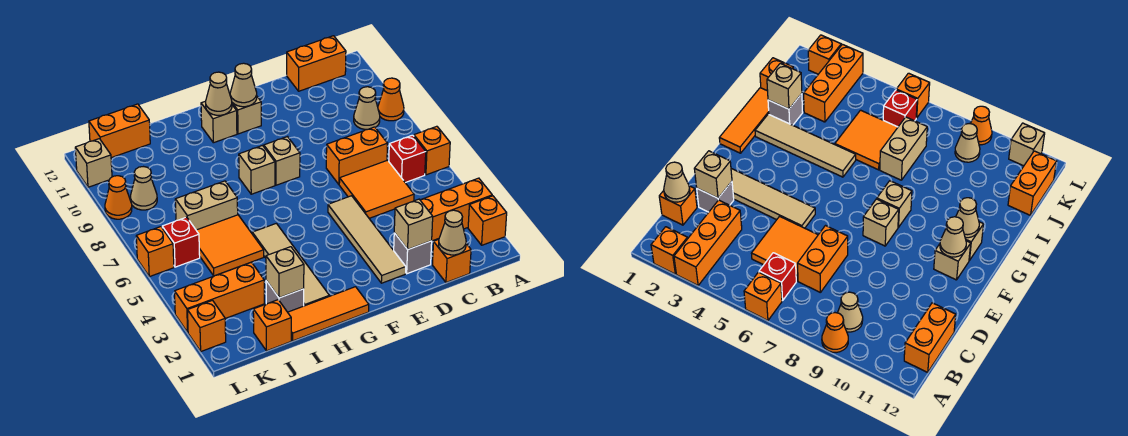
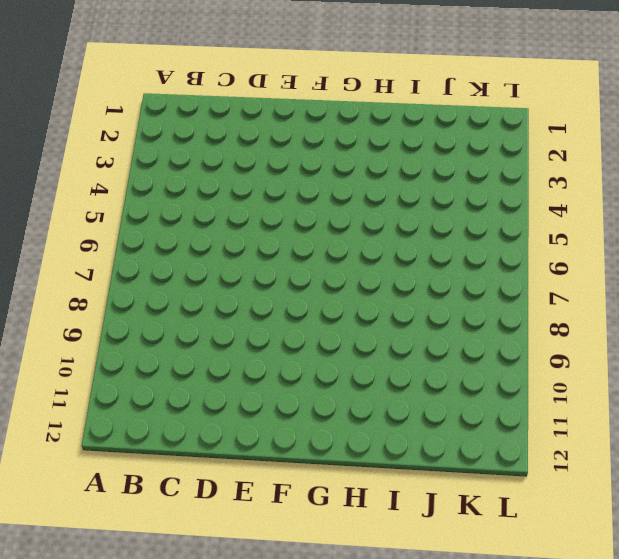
none -> orange brick A2 level 1
none -> orange brick A3:C3 level 1
none -> orange brick A6 level 1
none -> orange cone A9 level 1

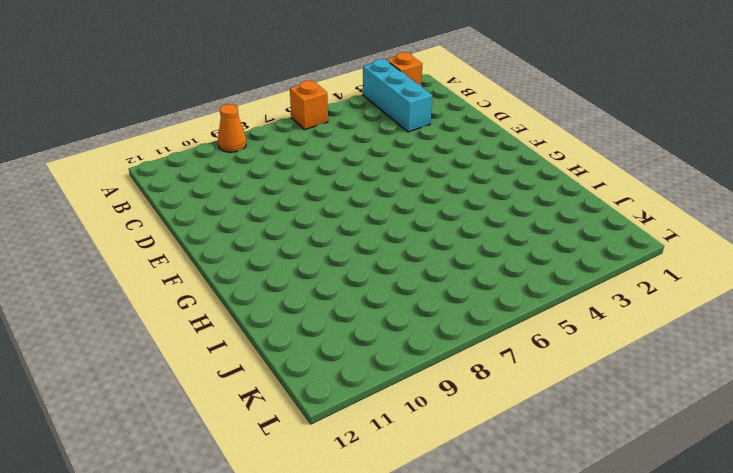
cyan brick A3:C3 level 1 -> orange brick A3:C3 level 1
none -> red brick B6 level 1
none -> tan cone B9 level 1
none -> orange brick B12:C12 level 1
none -> orange brick C1 level 1

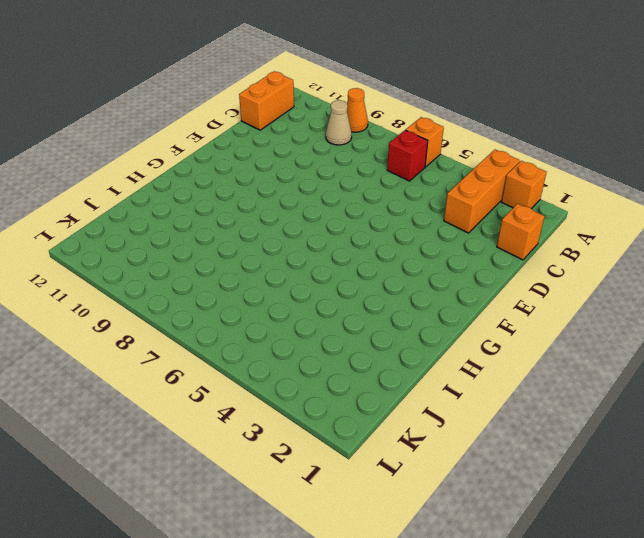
none -> orange tile C5:D6 level 1
none -> orange brick C7:D7 level 1
none -> grey brick D2 level 1
none -> tan tile E2:E5 level 1

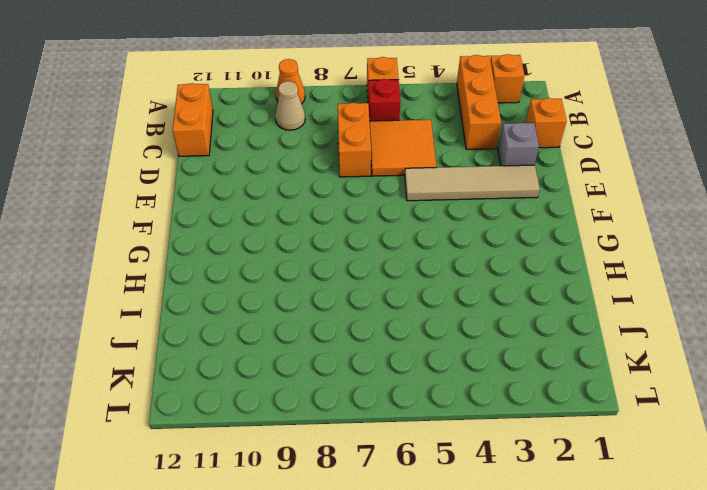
none -> tan brick F8 level 1
none -> tan brick F11 level 1
none -> orange tile G1:I1 level 1
none -> tan brick G8 level 1

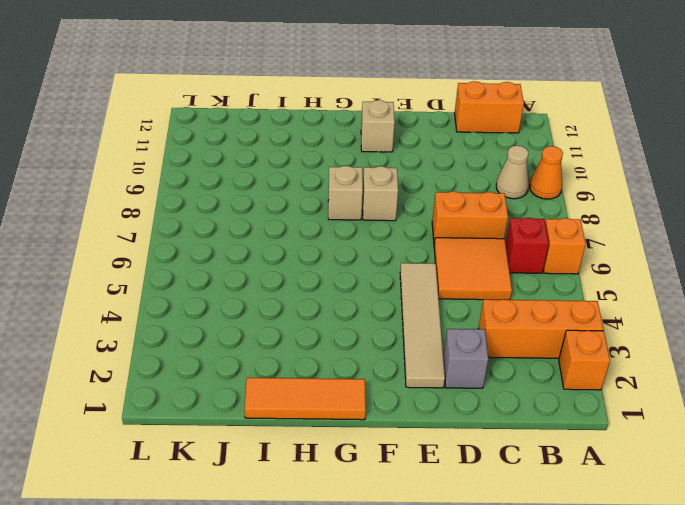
none -> orange brick C1 level 1
none -> tan brick G11 level 1
none -> tan tile H2:H5 level 1
none -> grey brick I2 level 1

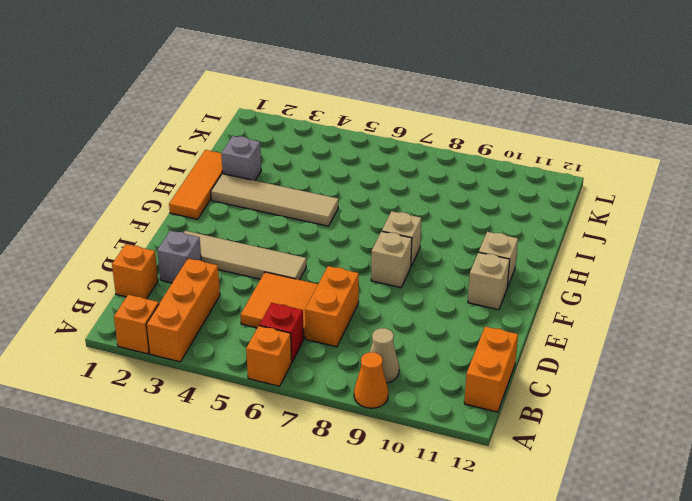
none -> orange tile I5:J6 level 1
none -> tan brick I7:J7 level 1
none -> orange brick J1 level 1
none -> orange brick J3:L3 level 1

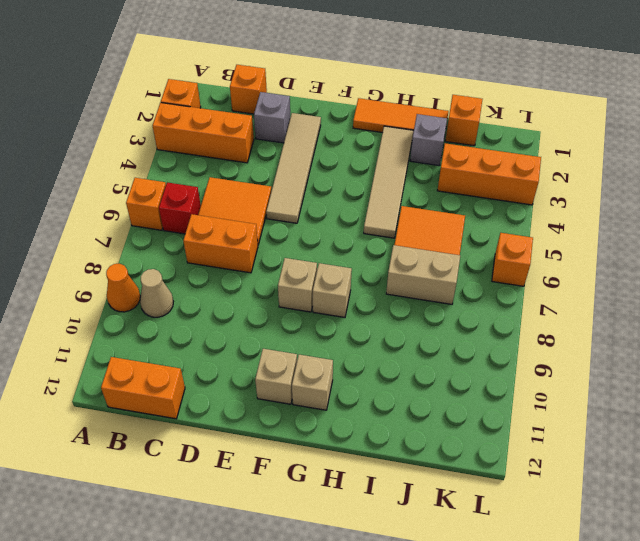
none -> orange brick J12:K12 level 1
none -> red brick K6 level 1
none -> tan cone K9 level 1
none -> orange brick L2 level 1

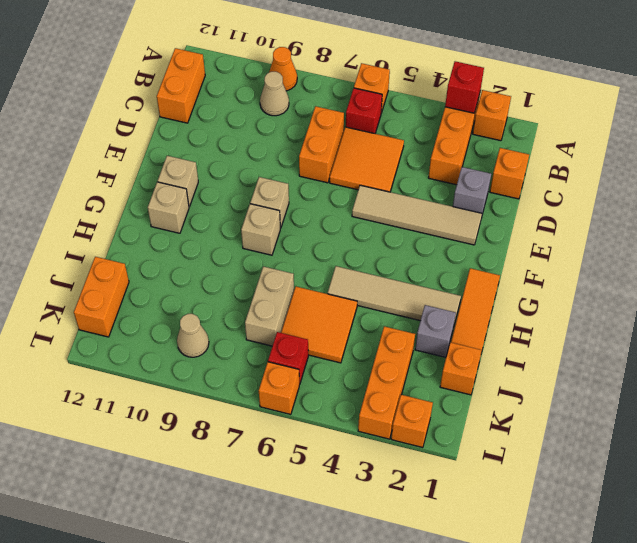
red brick A3 level 2 -> none
none -> orange cone L9 level 1
none -> tan brick L11 level 1
none -> tan cone C1 level 2
none -> tan brick D2 level 2

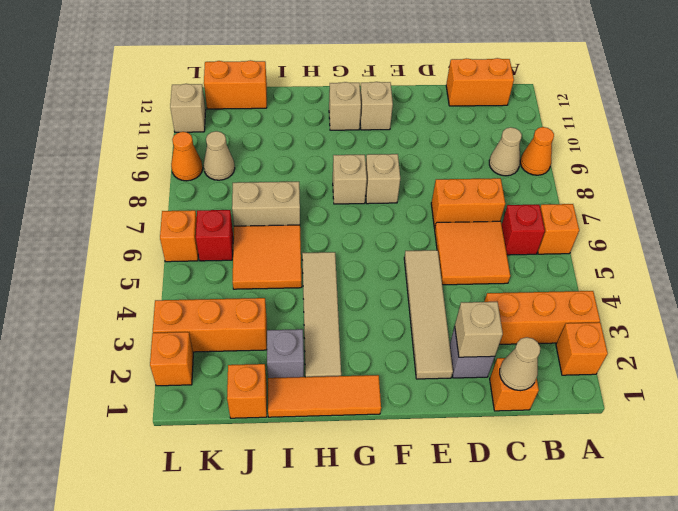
none -> tan cone F11 level 2
none -> tan cone G11 level 2
none -> tan brick I2 level 2

